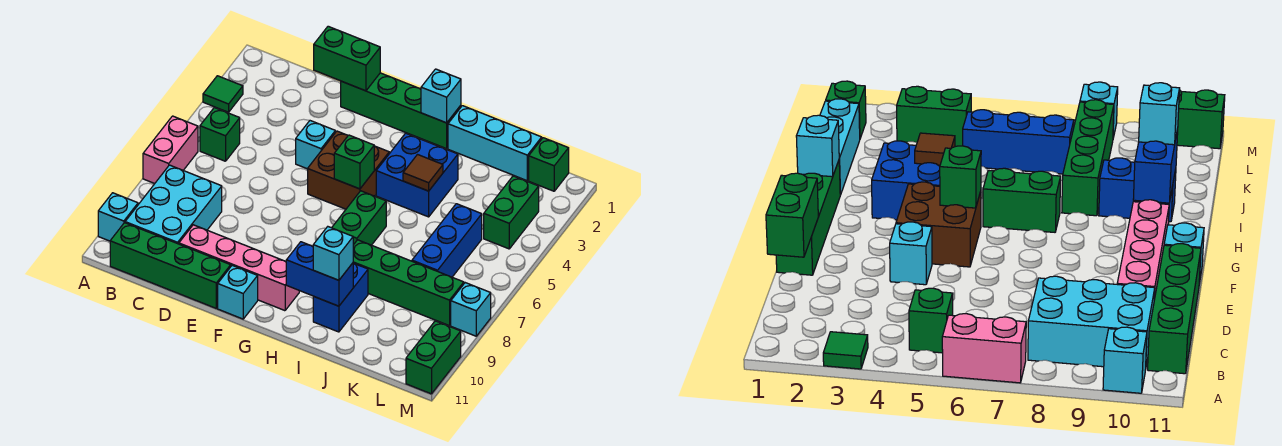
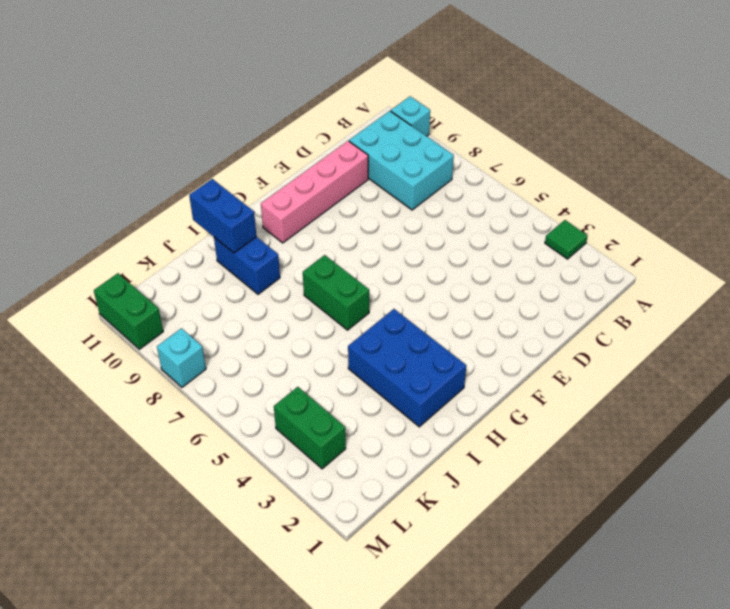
blue brick H2:I4 level 1 -> blue brick H3:I4 level 1
blue brick I10:I11 level 2 -> blue brick H10:I10 level 2
none -> pink brick A6:A7 level 1
none -> green brick B5 level 1
none -> green brick B11:E11 level 1

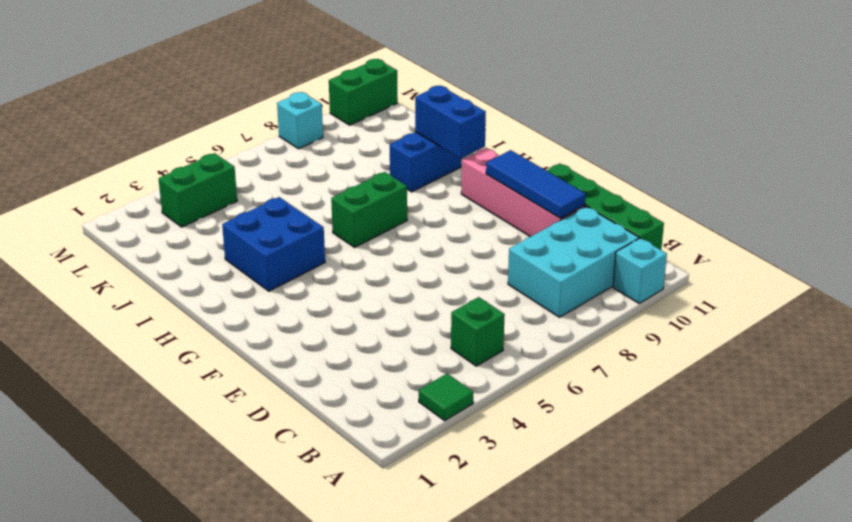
blue tile D10:F10 level 2 -> none
none -> pink brick A6:A7 level 1
none -> green brick E1:H1 level 1
none -> cyan brick E4 level 1

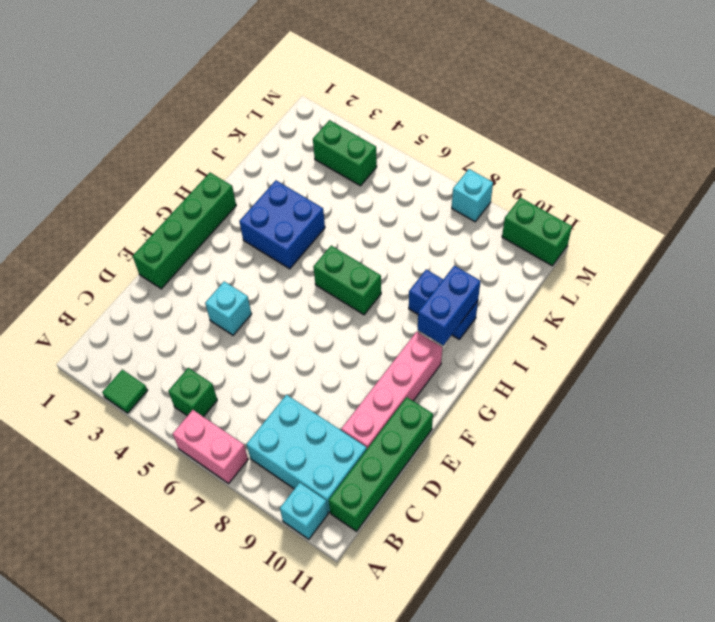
none -> brown brick F4:G5 level 1
none -> cyan brick F11 level 1
none -> cyan brick I1:K1 level 1

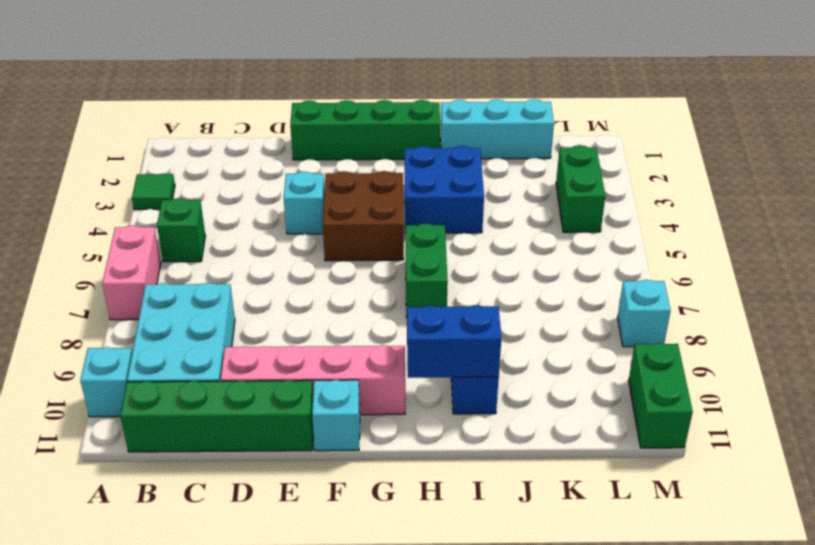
none -> green brick I8:L8 level 1
none -> blue brick K5:K7 level 1
none -> green brick L1 level 1

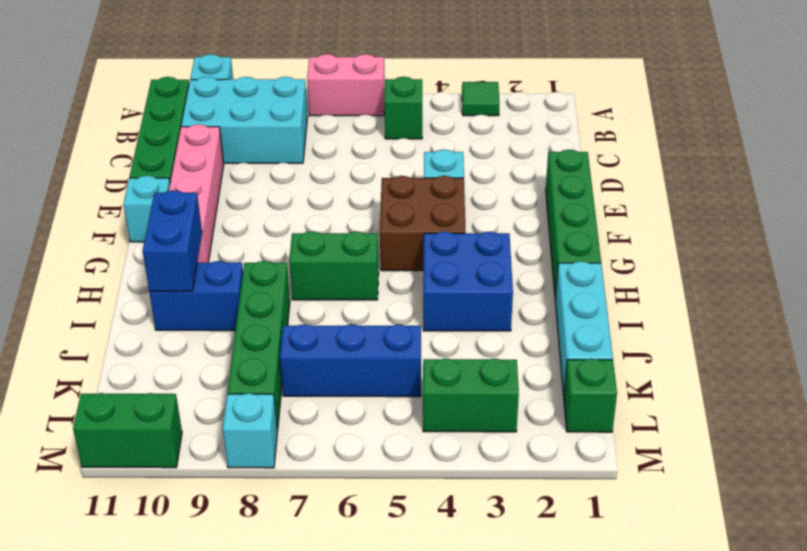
none -> green brick D1:E1 level 2
none -> green brick G5 level 2
none -> cyan brick H1 level 2

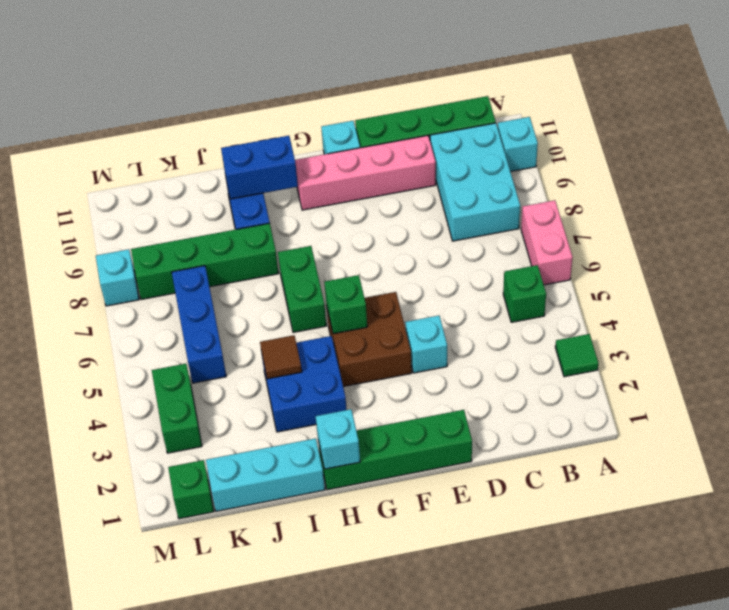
none -> green brick M10:M11 level 1
none -> green brick D1:E1 level 2
none -> cyan brick I10 level 3

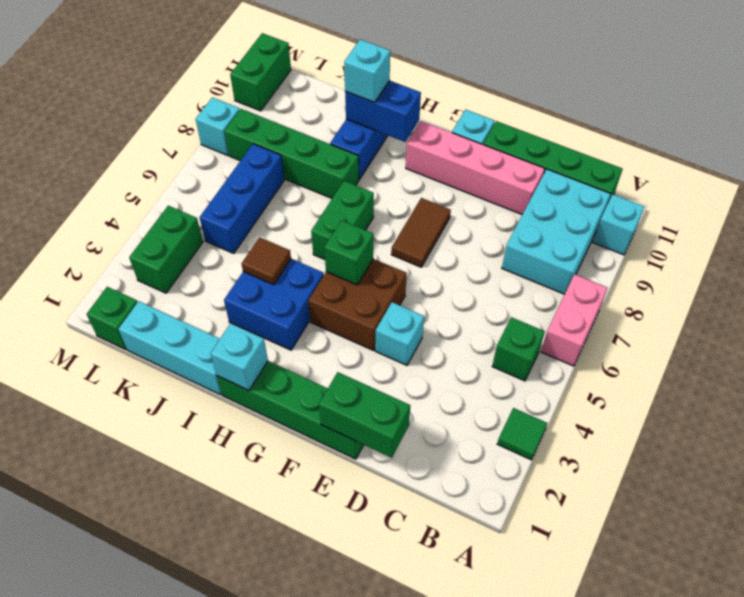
brown tile F7:F8 level 1 -> none

